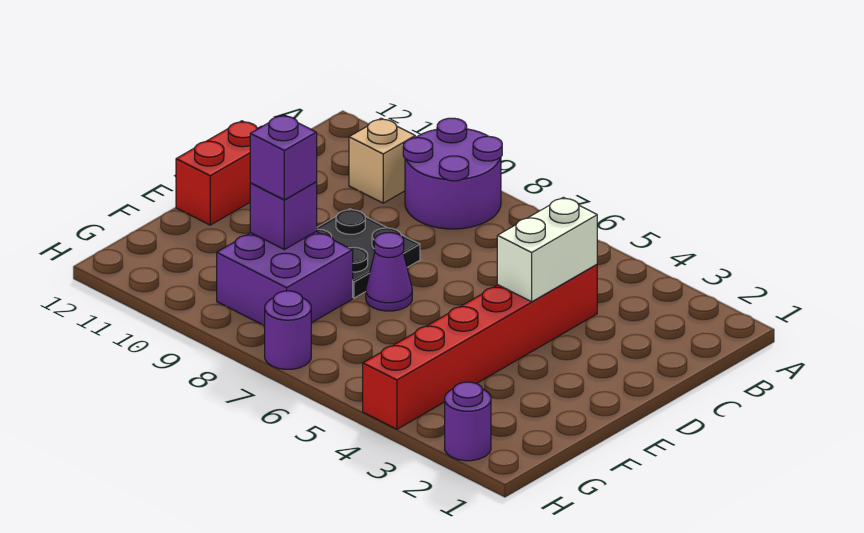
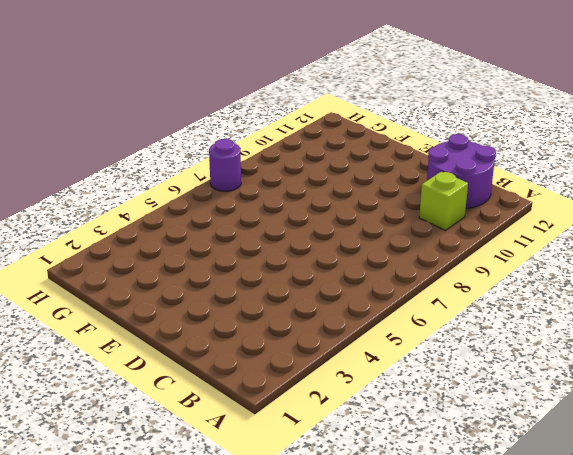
lime brick B10 level 1 -> tan brick B10 level 1
purple round brick B11:C12 level 1 -> purple round brick A8:B9 level 1
none -> red brick C4:H4 level 1
none -> black plate D8:E9 level 1
none -> red brick D12:E12 level 1

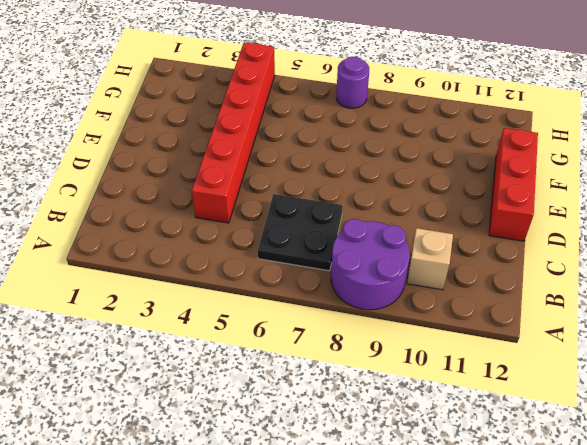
black plate B6:C7 level 1 -> black plate D8:E9 level 1
red brick D12:F12 level 1 -> red brick D12:E12 level 1
none -> purple cone E7 level 1
none -> purple brick F8:G9 level 1
none -> purple round brick H2 level 1

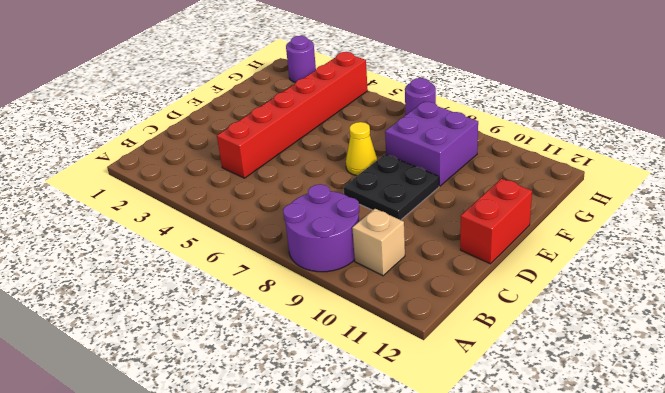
yellow cone E7 level 1 -> purple cone E7 level 1
none -> white brick C4:D4 level 2
none -> purple brick F9 level 2
none -> purple brick F9 level 3

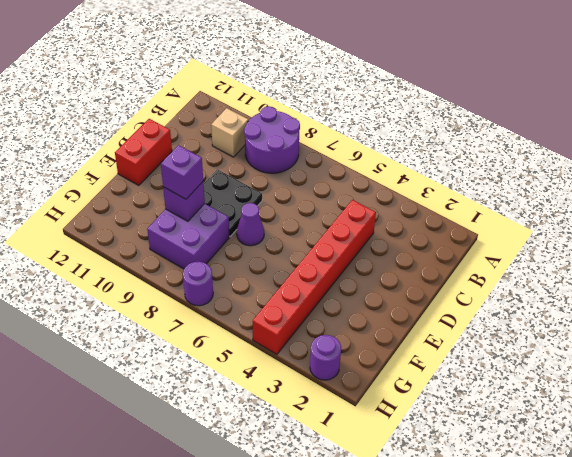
none -> white brick C4:D4 level 2

